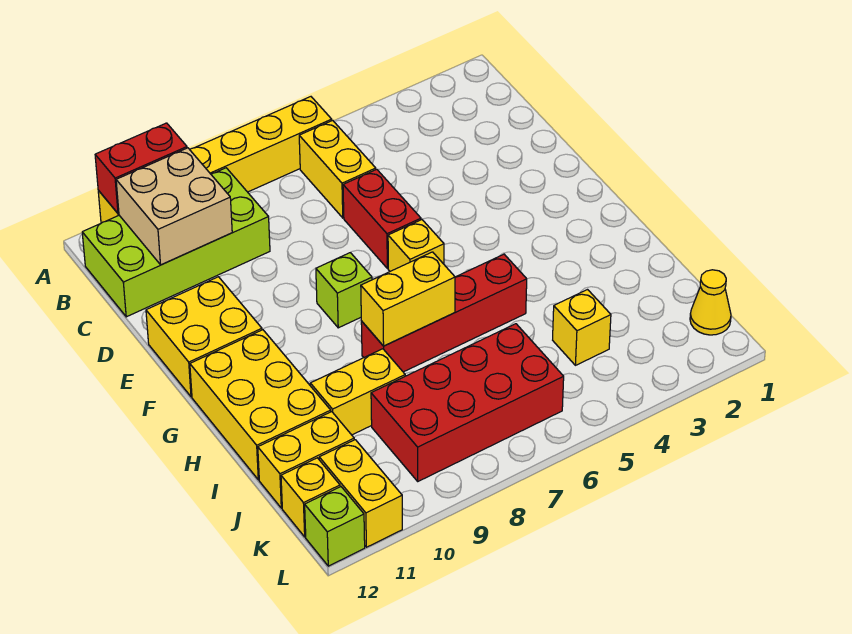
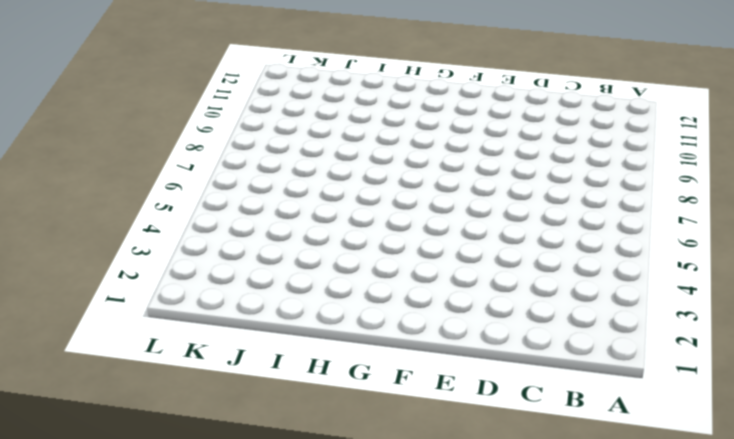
none -> yellow brick A6:A11 level 1
none -> yellow brick B6:C6 level 1
none -> lime brick B9:C12 level 1

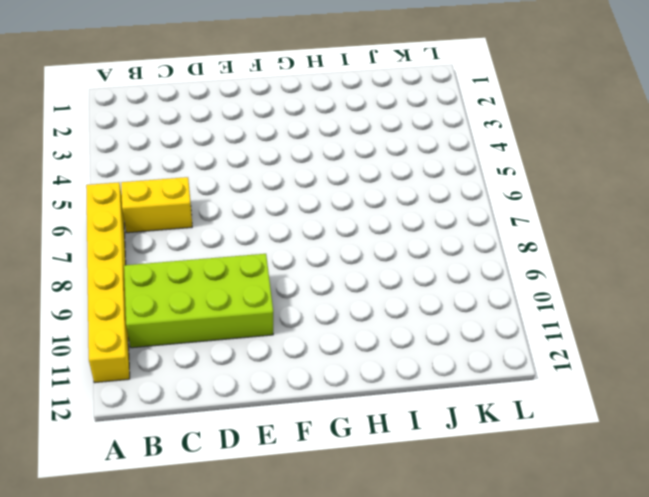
lime brick B9:E10 level 1 -> lime brick B9:C12 level 1
none -> red brick D6:E6 level 1
none -> yellow brick E11:F12 level 1
none -> yellow brick F6 level 1

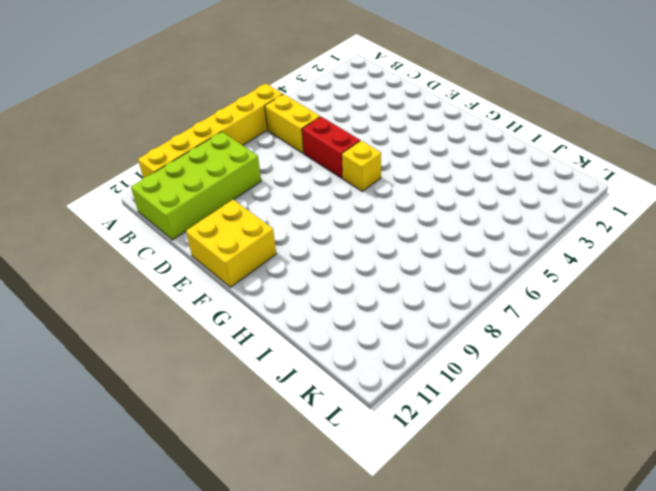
none -> lime brick F8 level 1
none -> yellow brick G11:I12 level 1
none -> red brick H5:H8 level 1

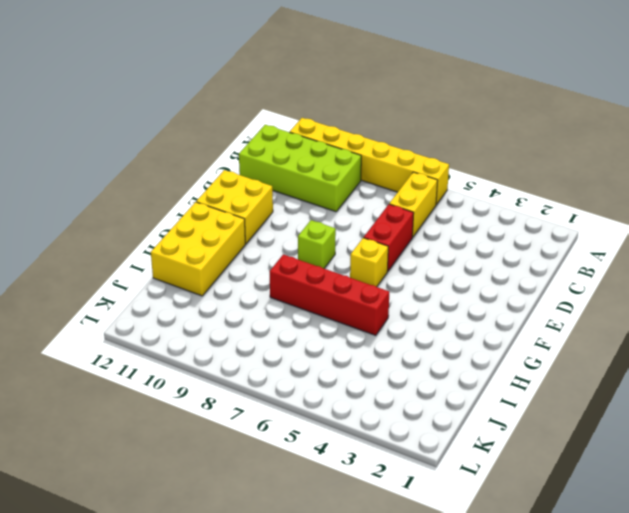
none -> yellow brick I9:I10 level 1
none -> yellow brick J4 level 1
none -> red brick J6:K9 level 1

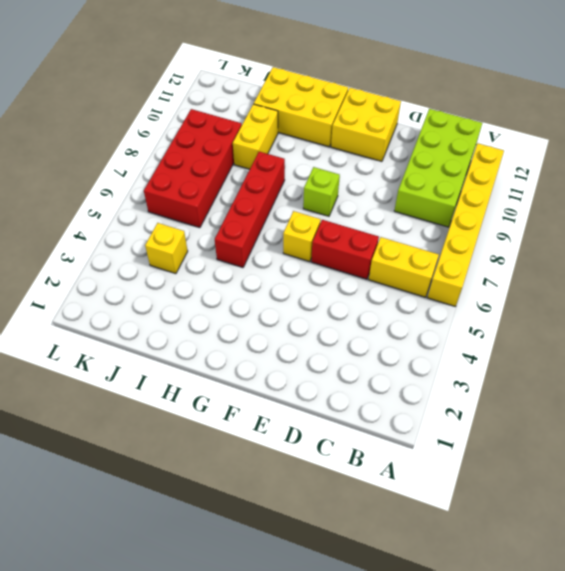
none -> yellow brick J11:J12 level 1
none -> yellow cone K1 level 1
none -> yellow brick K11:L11 level 1

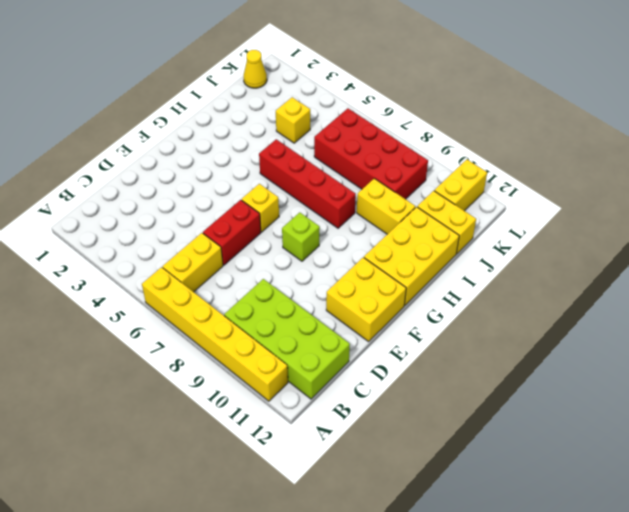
none -> yellow brick K12 level 1
none -> lime brick L12 level 1
none -> red brick A10:A11 level 2

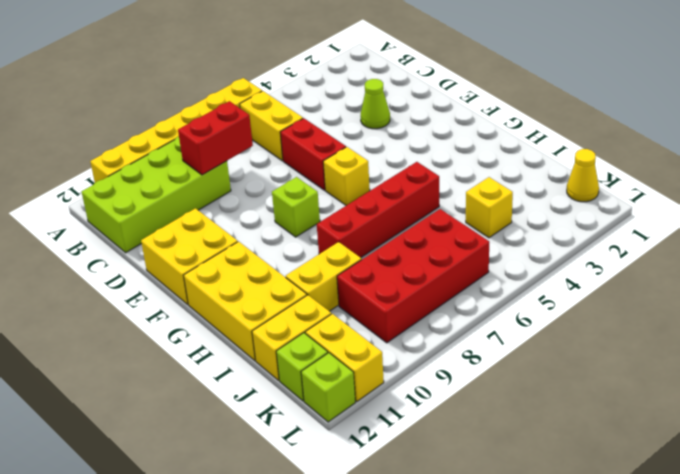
red brick C8:C9 level 2 -> red brick A10:A11 level 2
lime cone D3 level 1 -> none
lime brick K12 level 1 -> yellow brick K12 level 1
none -> tan brick B10:C11 level 2
none -> yellow brick H7:H8 level 2

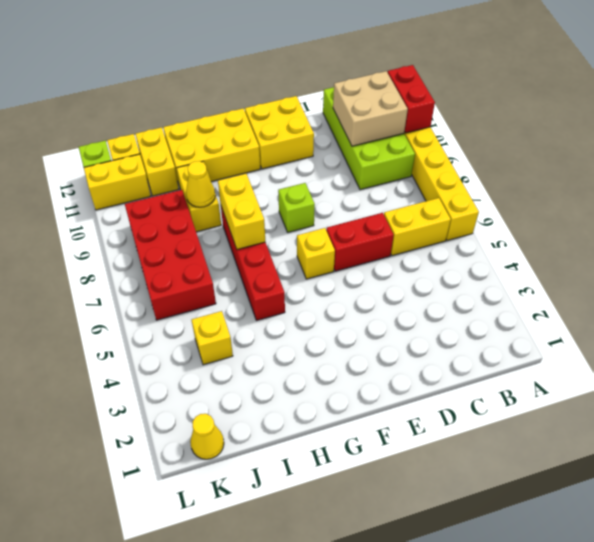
yellow cone I9 level 2 -> none

